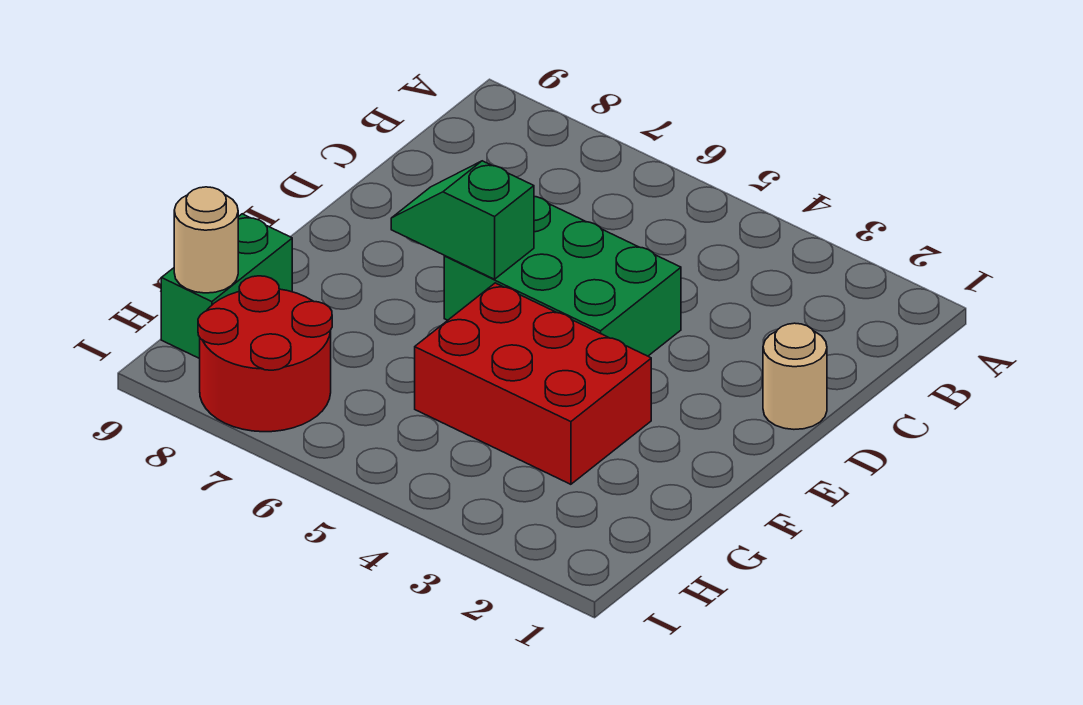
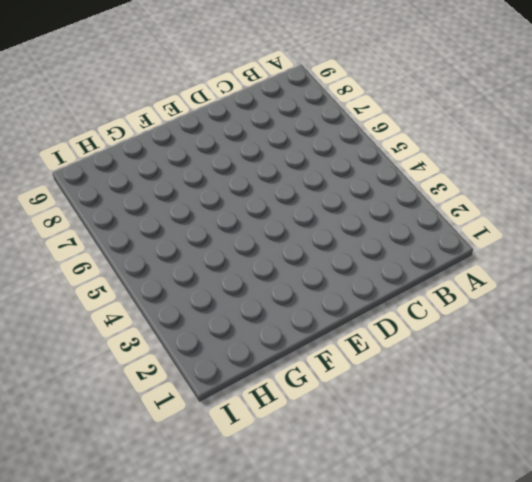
none -> tan round brick D1 level 1
none -> green brick D4:E6 level 1

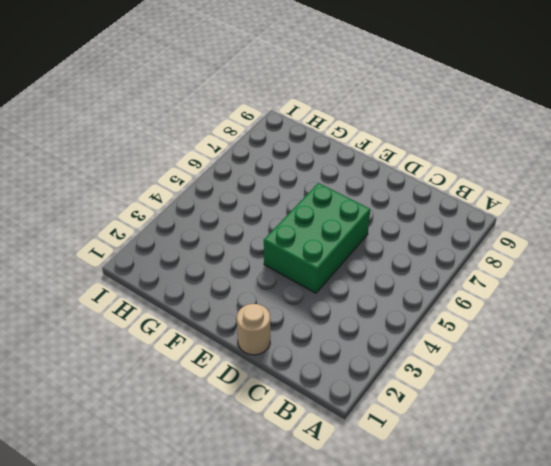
none -> red brick F3:G5 level 1
none -> green brick G9:H9 level 1

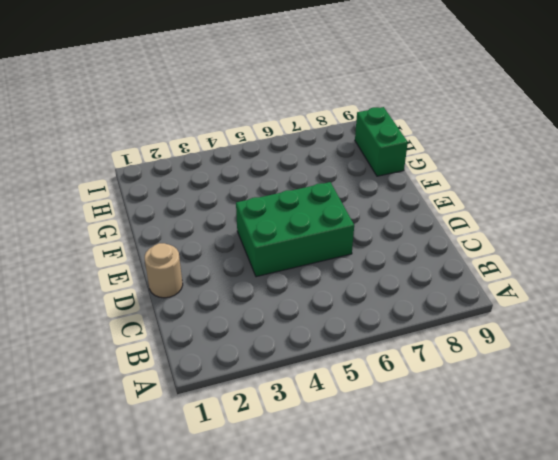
none -> red brick F3:G5 level 1
none -> red round brick H7:I8 level 1

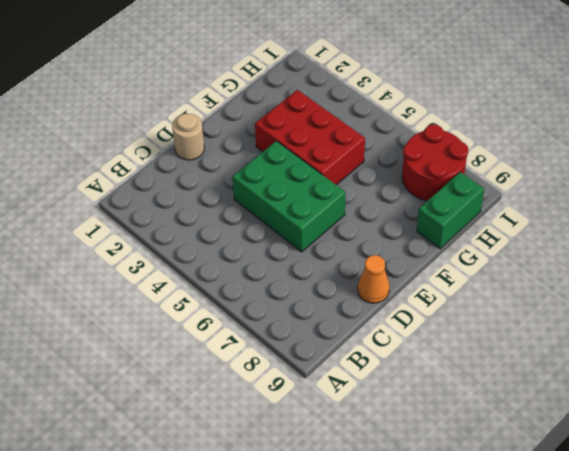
orange cone D9 level 1 -> none
none -> green slope E6:E7 level 2 top 6
none -> tan round brick H9 level 2

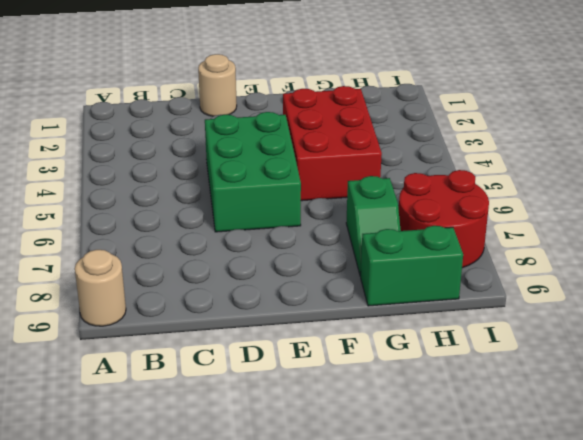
tan round brick A9 level 1 -> tan round brick H9 level 2
green slope G7:G8 level 1 top 7 -> green slope E6:E7 level 2 top 6

